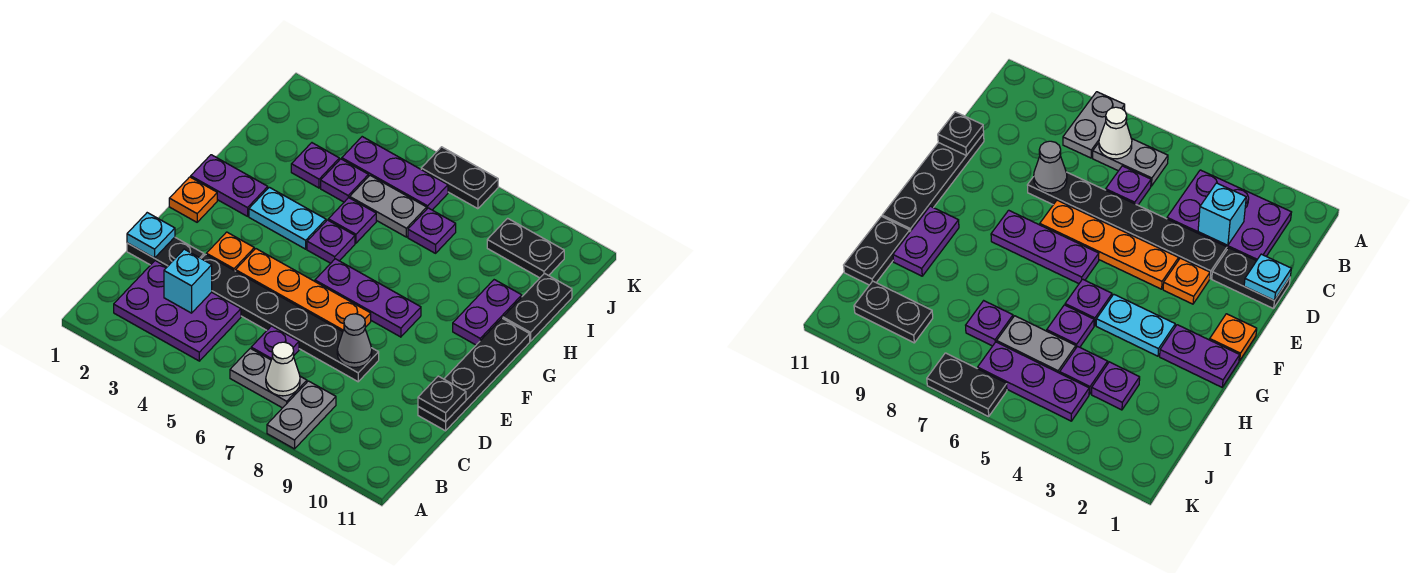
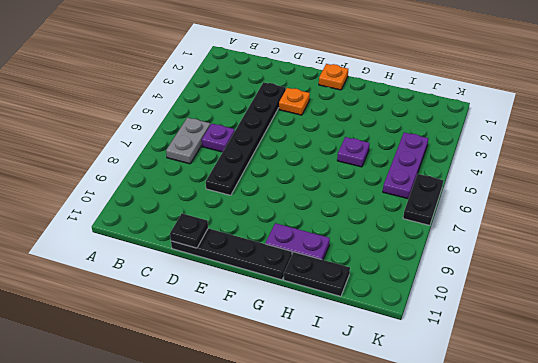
none -> grey plate A8:B8 level 1
none -> purple plate B2:C4 level 1
none -> black plate D1:D2 level 1

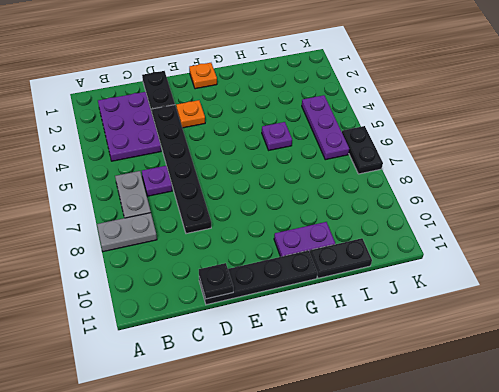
none -> orange plate E4:E7 level 1
none -> purple plate F6:F8 level 1
none -> purple plate G1:G2 level 1

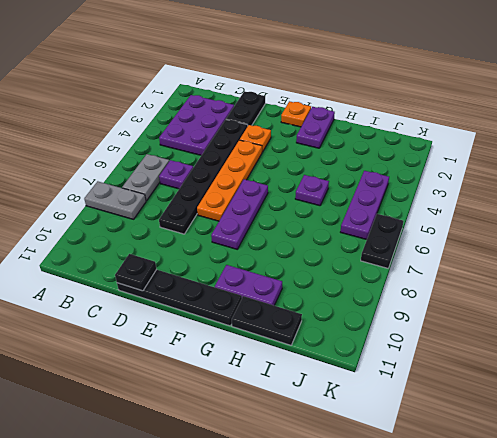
none -> cyan plate G3:G4 level 1
none -> purple plate G5 level 1
none -> purple plate I3 level 1

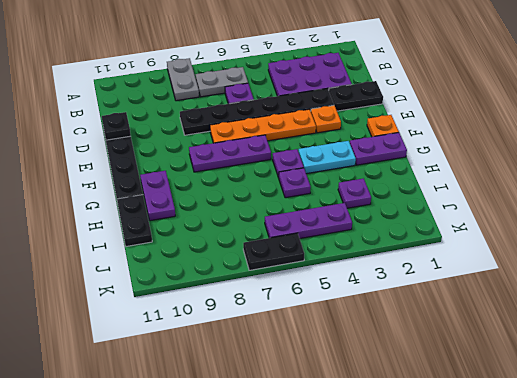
none -> purple plate I4 level 1
none -> grey plate I5:I6 level 1
none -> purple plate I7 level 1

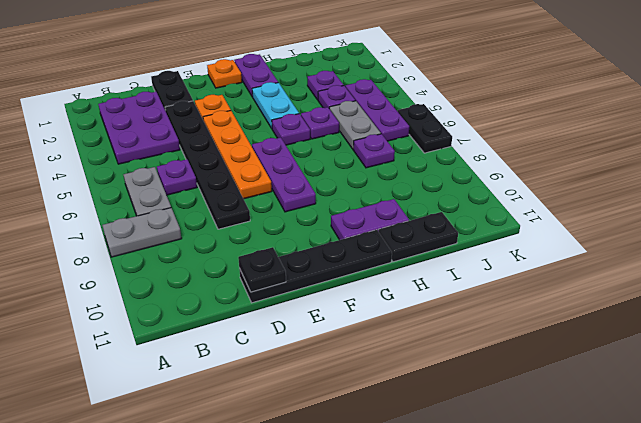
none -> black plate J9:J10 level 1
none -> white cone B7 level 2
none -> cyan brick C3 level 2

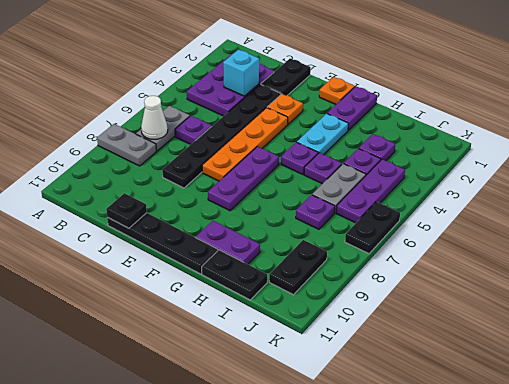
none -> cyan plate D1 level 2
none -> grey cone D8 level 2

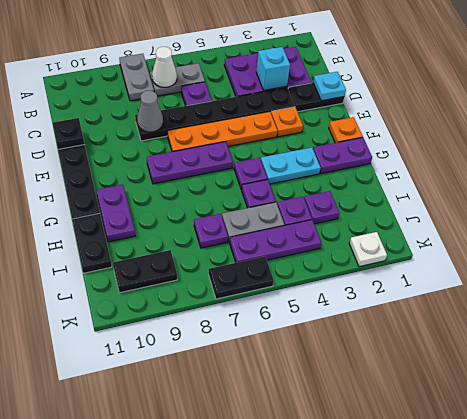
white plate K2 level 1 -> none

